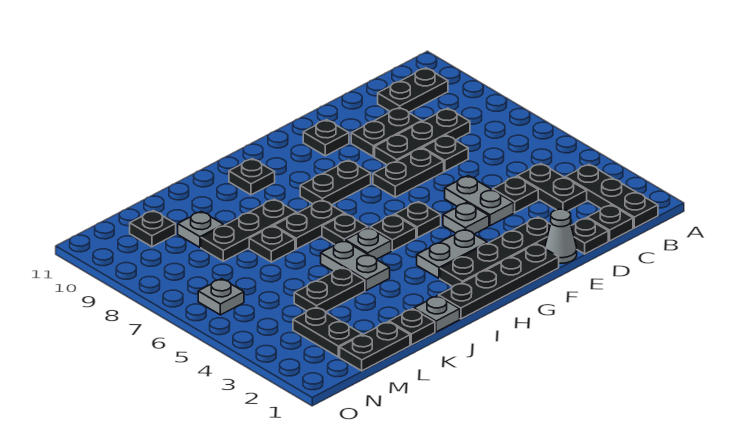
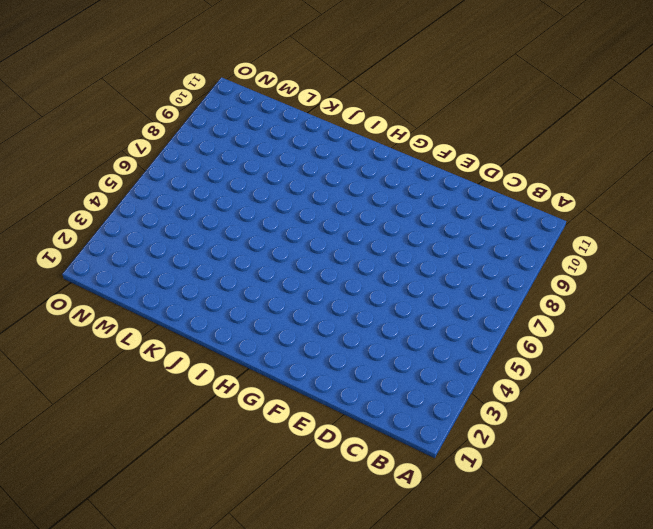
none -> black plate B1:B3 level 1
none -> black plate B10:C10 level 1
none -> black plate C1 level 1
none -> black plate C3:C4 level 1

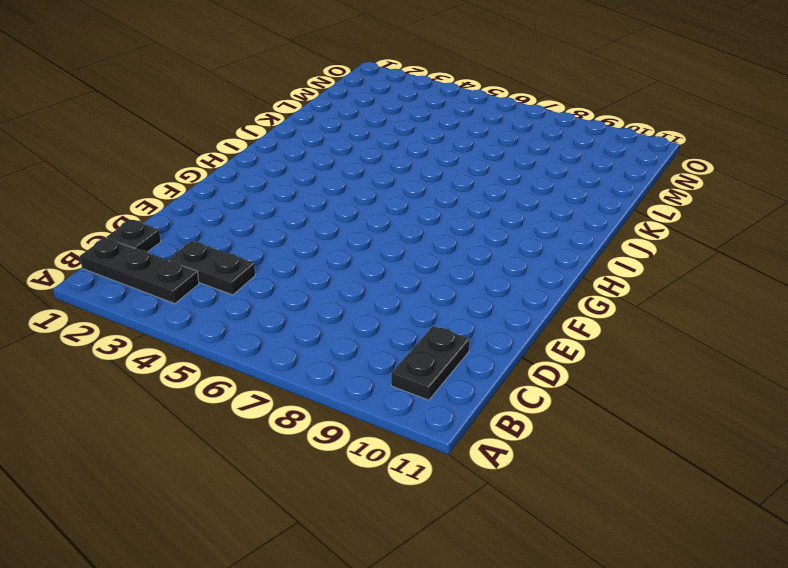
none -> black plate C8:E8 level 1
none -> black plate D1 level 1
none -> black plate D4 level 1
none -> black plate D7 level 1

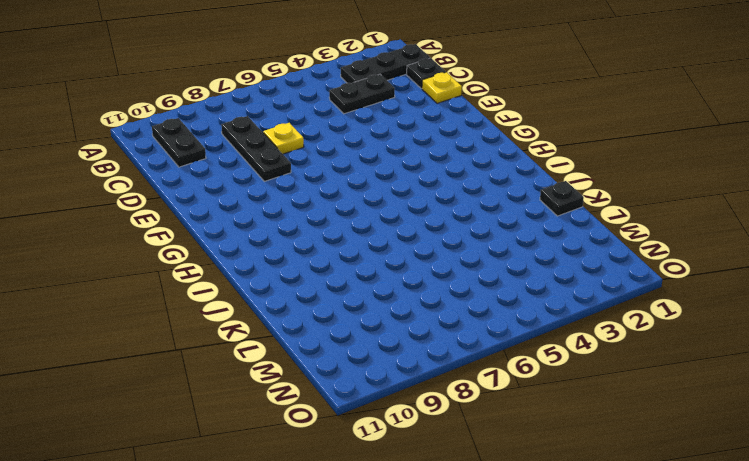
yellow plate D1 level 1 -> black plate D1 level 1
yellow plate D7 level 1 -> black plate D7 level 1
none -> black plate D4 level 1
none -> black plate D9:E9 level 1
none -> grey cone E1 level 1
none -> black plate E2:H2 level 1

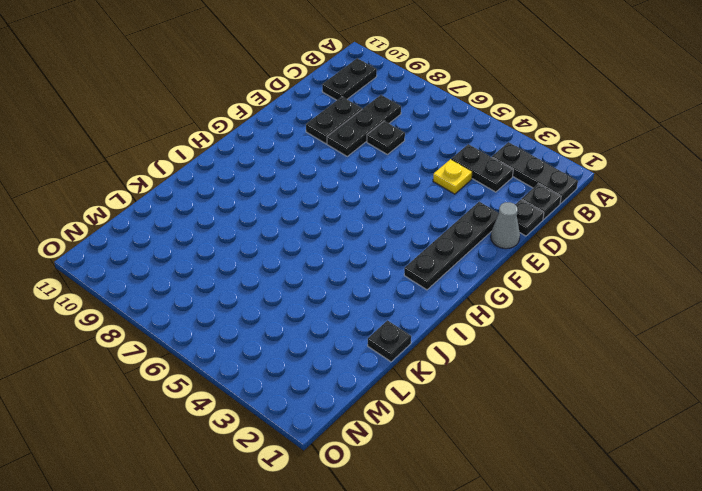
yellow plate D4 level 1 -> black plate D4 level 1
none -> grey plate E4:E5 level 1
none -> black plate E7:F7 level 1
none -> black plate F1:I1 level 1
none -> grey plate F4 level 1

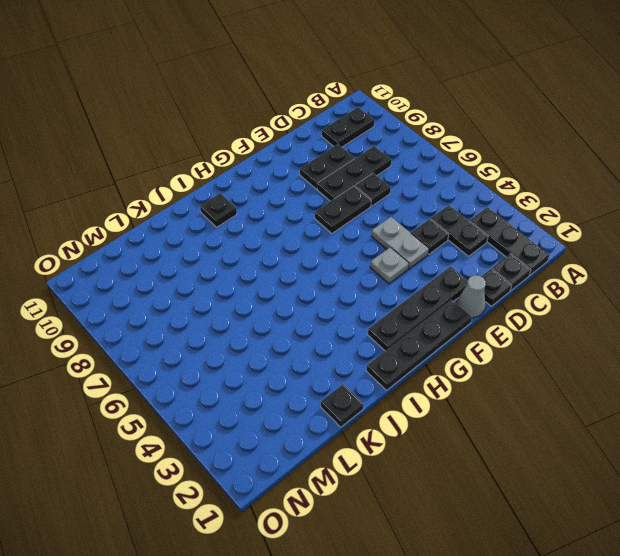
none -> black plate F10 level 1
none -> grey plate G3:H3 level 1
none -> black plate G5 level 1
none -> black plate G8:H8 level 1

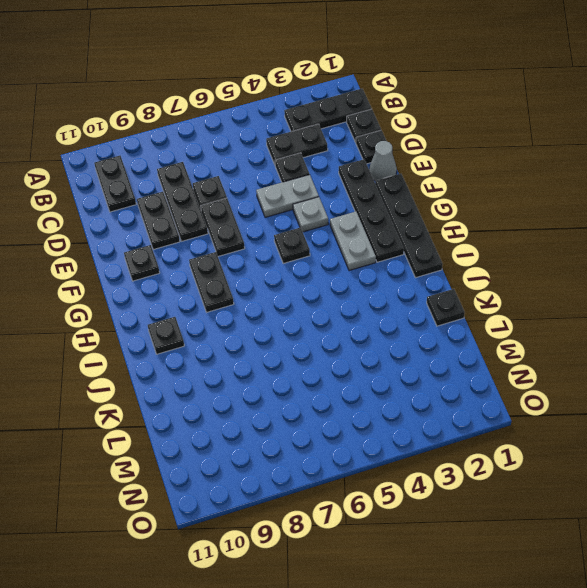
none -> black plate H5 level 1
none -> grey plate I5 level 1
none -> black plate I6 level 1
none -> black plate I7:J7 level 1

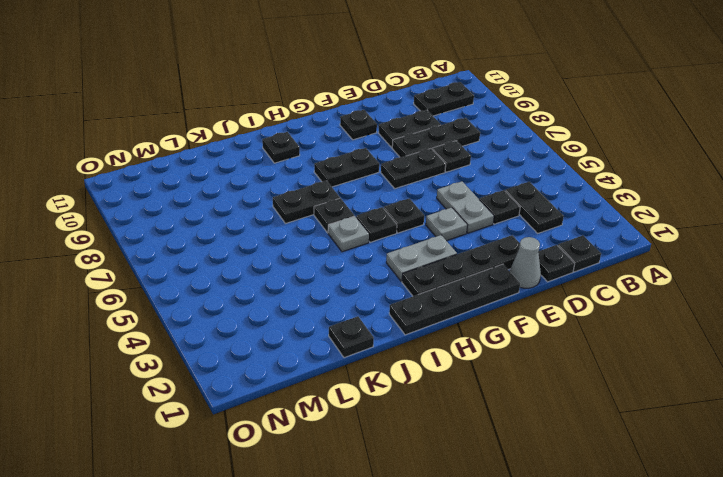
none -> black plate B1:B3 level 1
none -> grey plate J1 level 1
none -> grey plate J4:J5 level 1
none -> black plate J8:L8 level 1

